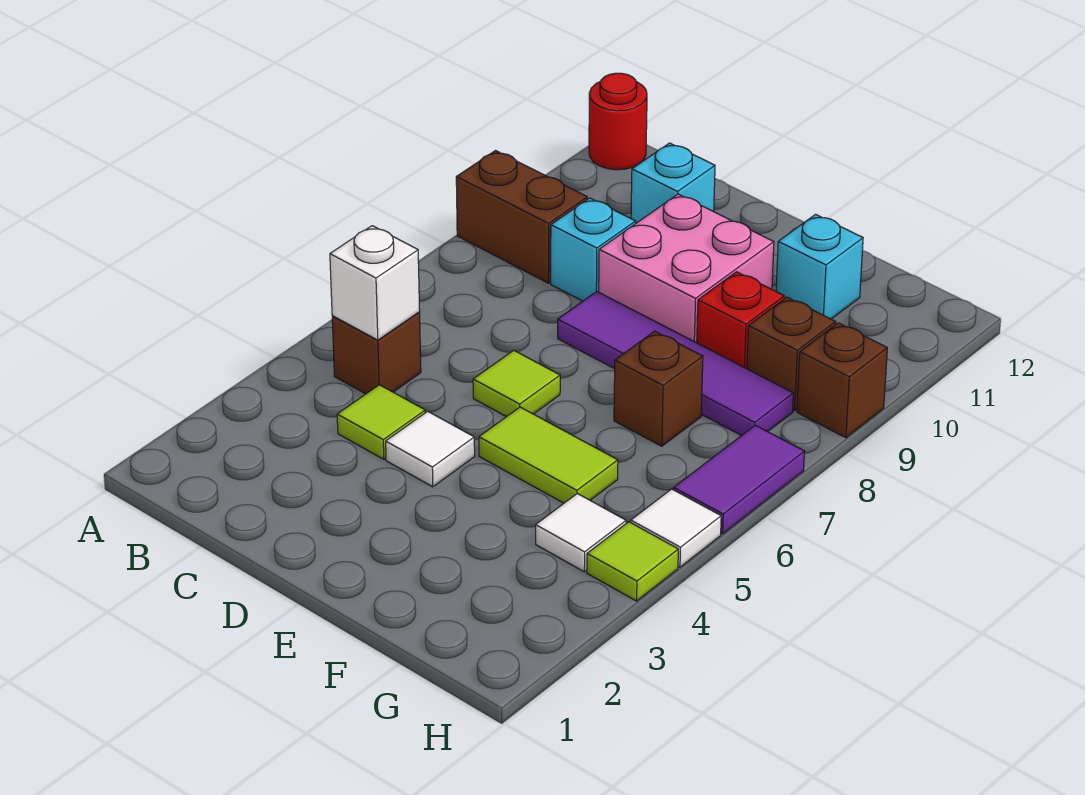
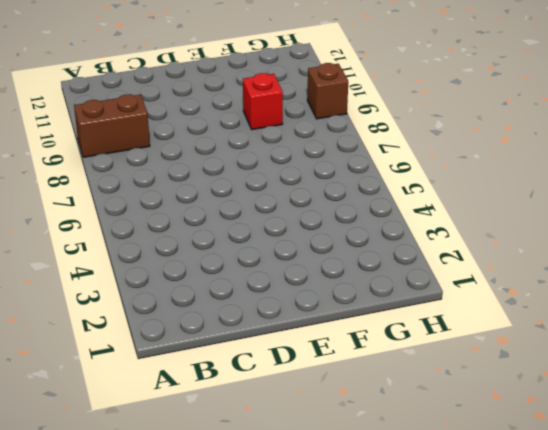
none -> red round brick A12 level 1
none -> brown brick B5 level 1
none -> lime tile C4 level 1

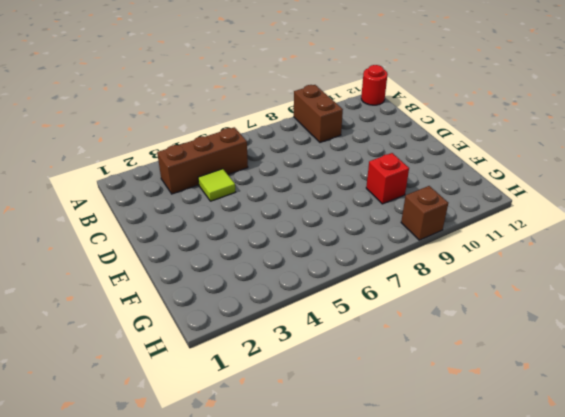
brown brick B3:B5 level 1 -> brown brick B5 level 1
none -> cyan brick C9 level 1
none -> cyan brick C11 level 1
none -> white tile D4 level 1

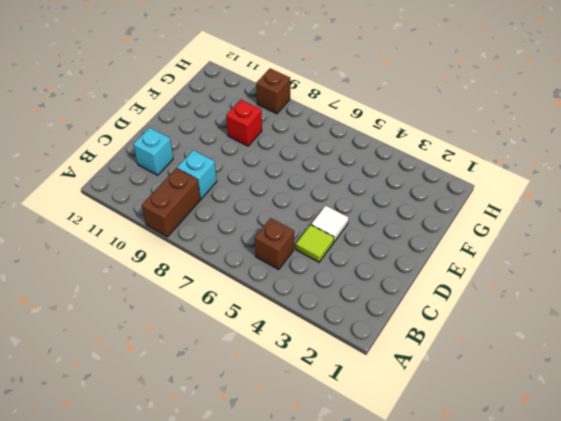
none -> red round brick A12 level 1
none -> lime tile D6 level 1
none -> purple tile D8:G8 level 1

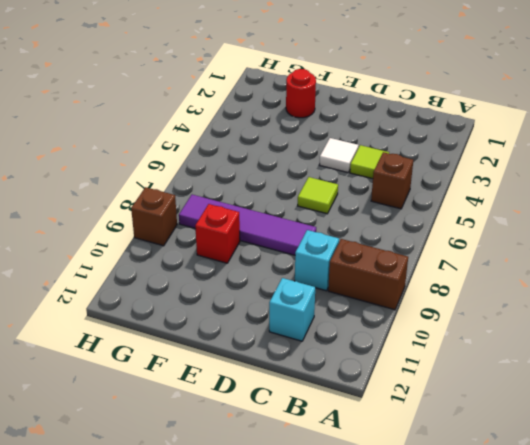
red round brick F2 level 1 -> red round brick A12 level 1
none -> pink brick D9:E10 level 1
none -> lime tile E5:F5 level 1
none -> brown brick F7 level 1

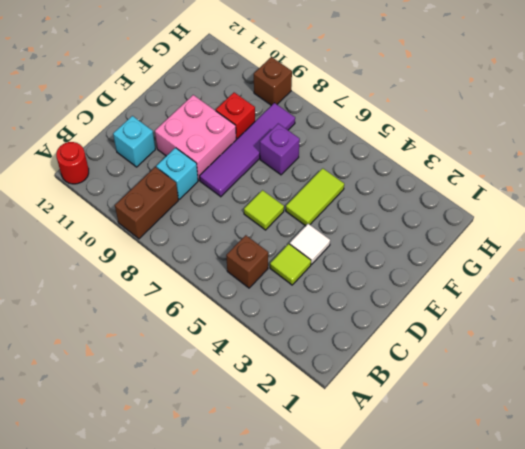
purple brick F7 level 1 -> brown brick F7 level 1
none -> cyan brick F11 level 1
none -> white tile G4 level 1
none -> brown brick G9 level 1

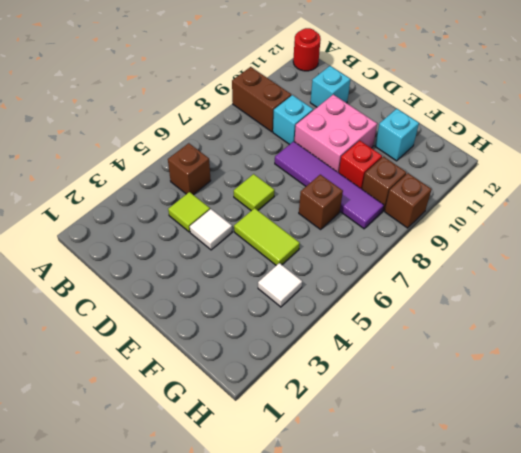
none -> lime tile H4 level 1
none -> white tile H5 level 1
none -> purple tile H6:H7 level 1

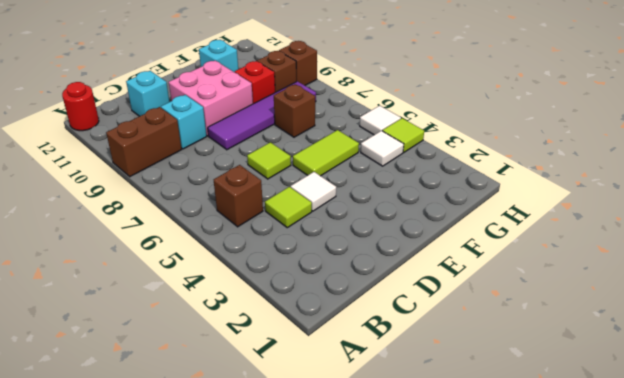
none -> purple tile H6:H7 level 1
none -> white brick B5 level 2

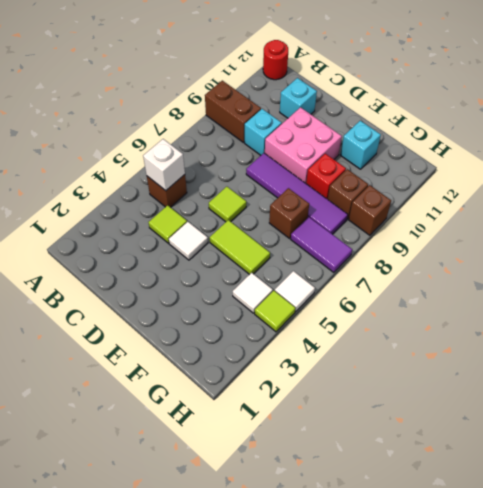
purple tile G7:H7 level 1 -> purple tile H6:H7 level 1

